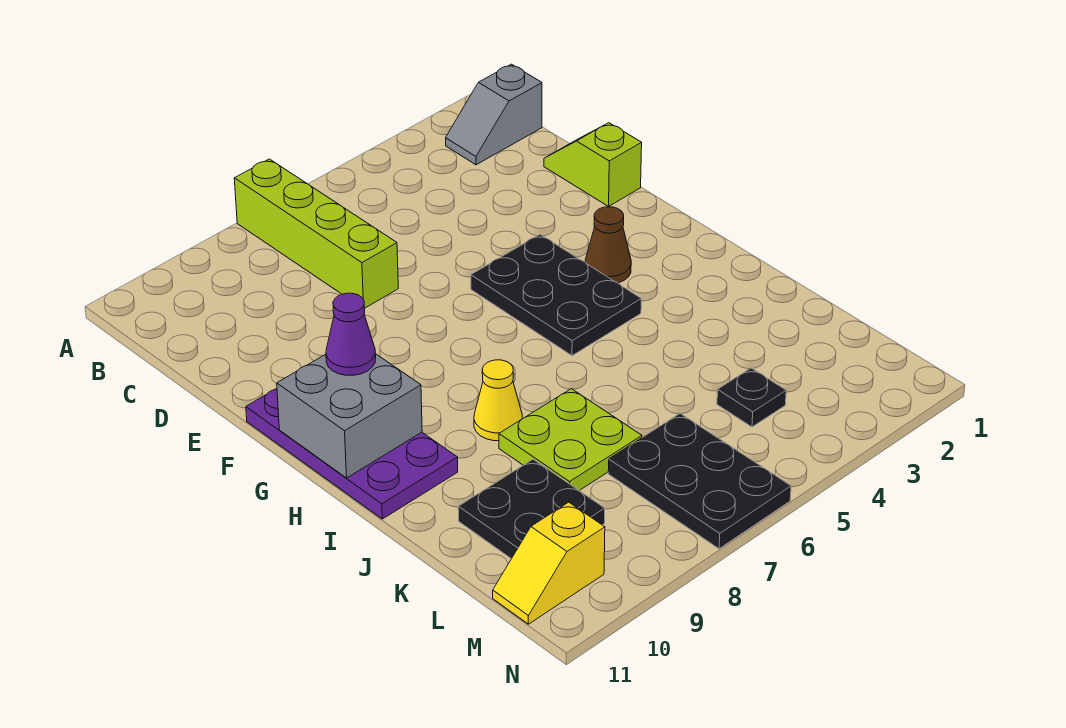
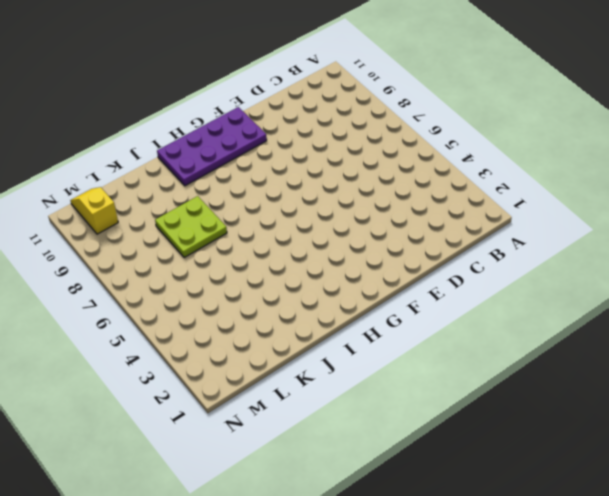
none -> lime brick A7:D7 level 1
none -> grey slope B1:B2 level 1 top 1
none -> lime slope D1:E1 level 1 top E

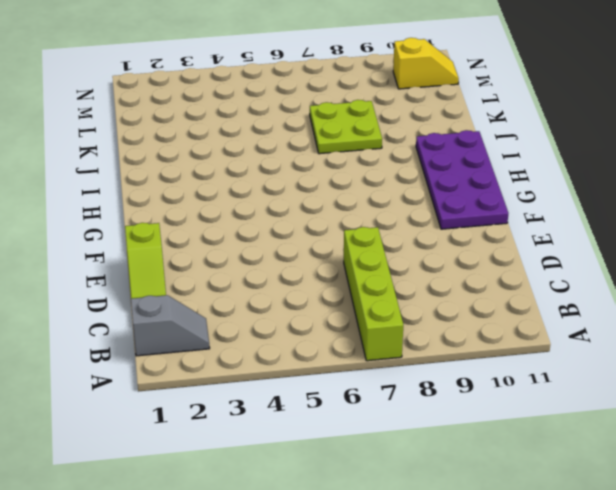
none -> black plate F4:H5 level 1
none -> brown cone G3 level 1
none -> yellow cone I8 level 1

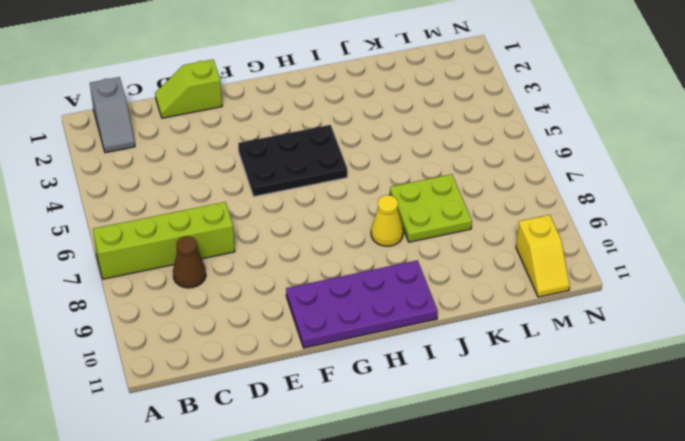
brown cone C8 level 1 -> brown cone G3 level 1
none -> black plate K9:L10 level 1
none -> black plate L4 level 1
none -> black plate L6:N7 level 1

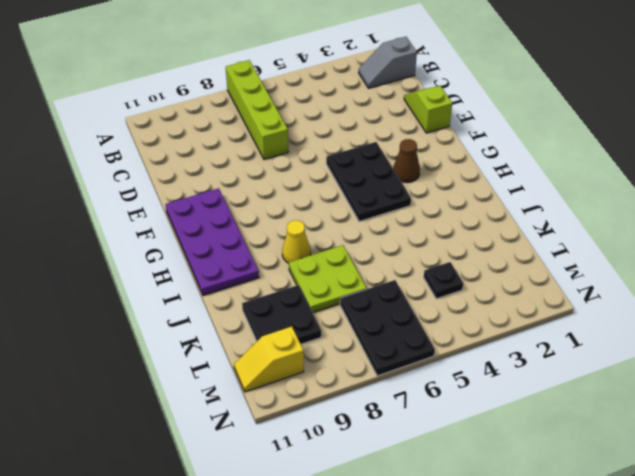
none -> grey brick G10:H11 level 2
none -> purple cone G10 level 3

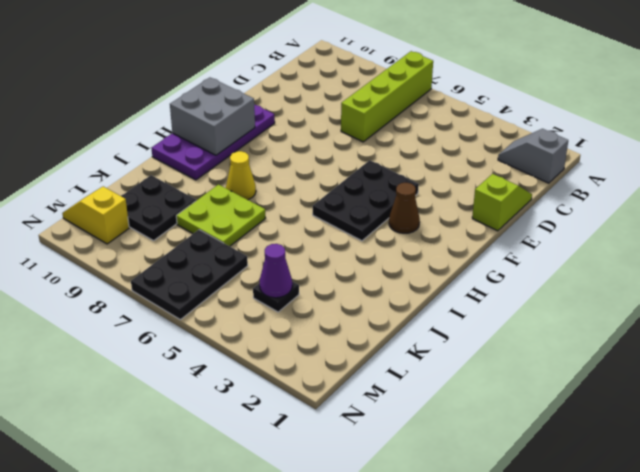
purple cone L4 level 2 -> purple cone G10 level 3

